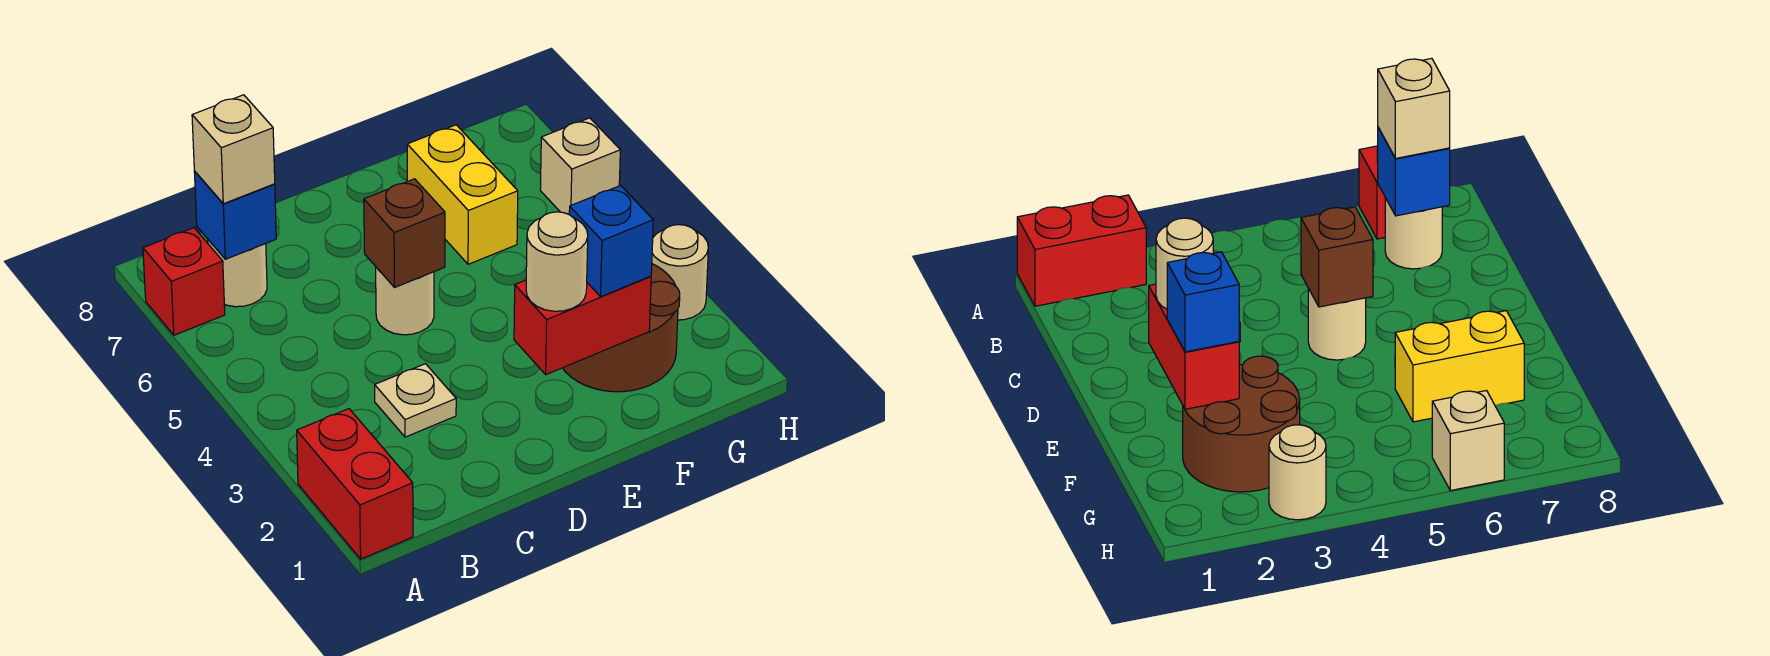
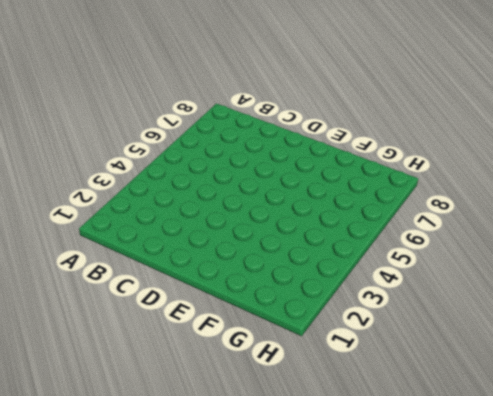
none -> red brick A1:A2 level 1
none -> red brick A7 level 1
none -> tan round brick B7 level 1

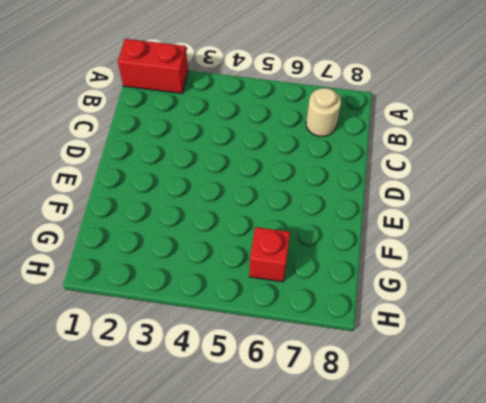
red brick G6 level 1 -> red brick A7 level 1
none -> tan plate C3 level 1
none -> tan round brick D5 level 1
none -> brown round brick F2:G3 level 1

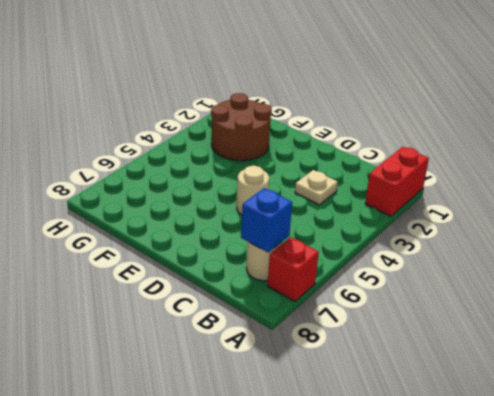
none -> yellow brick F6:F7 level 1
none -> tan round brick H3 level 1
none -> tan brick H6 level 1

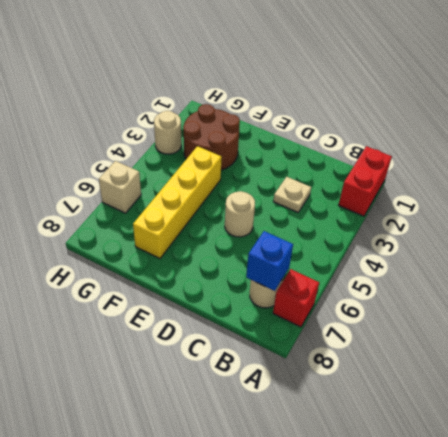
yellow brick F4:F7 level 1 -> yellow brick F6:F7 level 1
none -> brown brick D5 level 2
none -> red brick E2:F2 level 2
none -> tan brick B7 level 3

